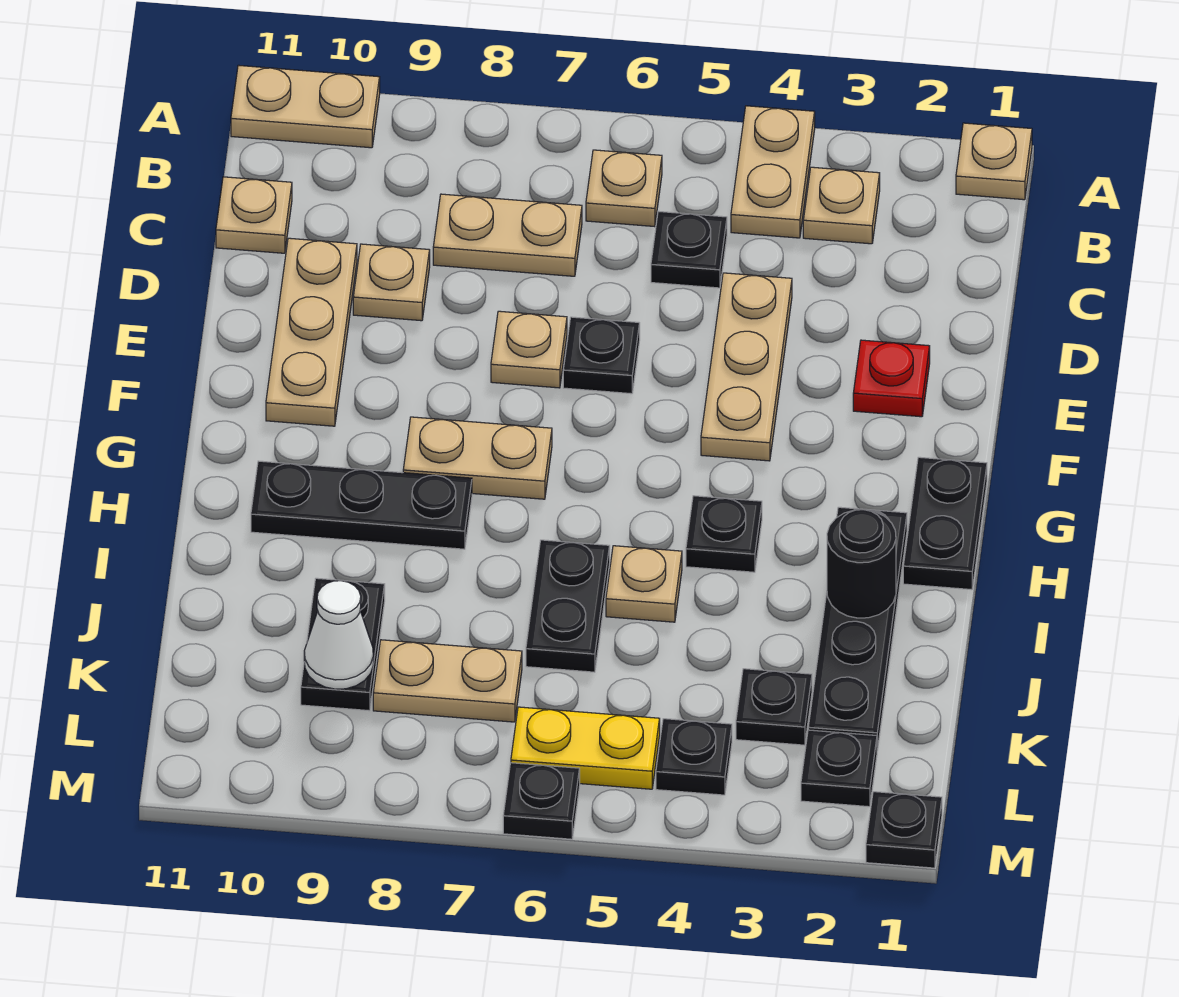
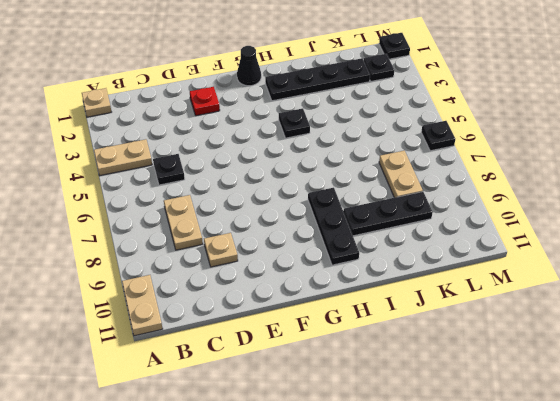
black cone G1 level 1 -> black plate G1:H1 level 1
black plate I9:K9 level 1 -> black plate J9:K9 level 1
none -> tan plate B3 level 1
none -> tan plate B6 level 1
none -> tan plate C11 level 1
none -> tan plate D4:F4 level 1

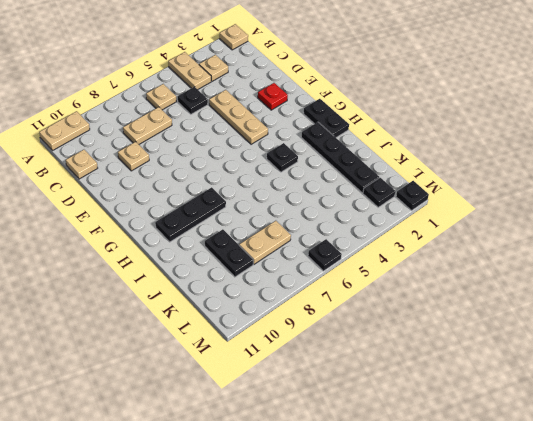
none -> tan plate D10:F10 level 1
none -> black plate E6 level 1
none -> tan plate E7 level 1
none -> tan plate G7:G8 level 1

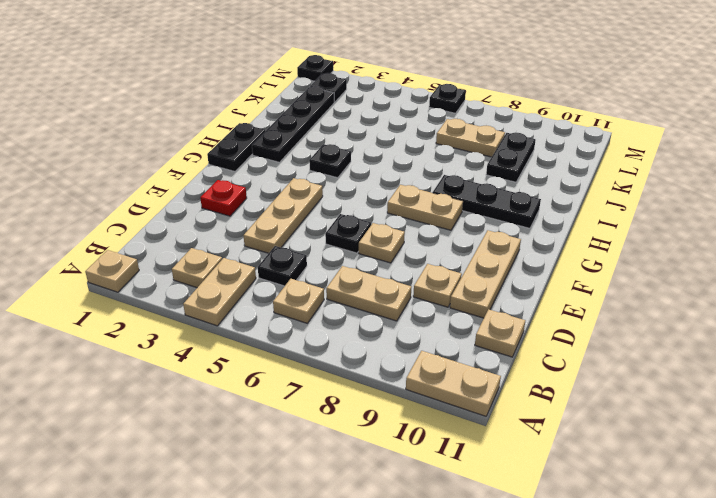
none -> tan plate I5 level 1
none -> black plate I6:J6 level 1
none -> black plate K3 level 1
none -> black plate L4 level 1

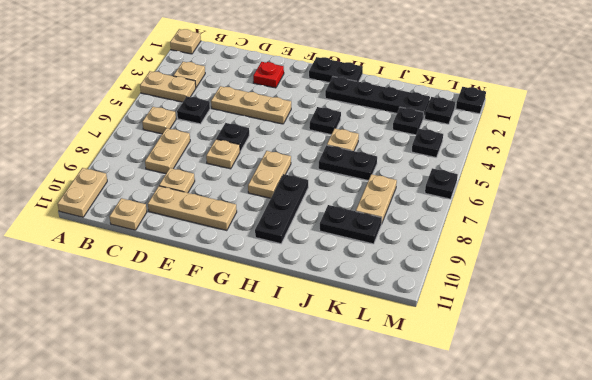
none -> yellow plate L5:L6 level 1
none -> black round brick I2 level 2
none -> white cone K9 level 2

